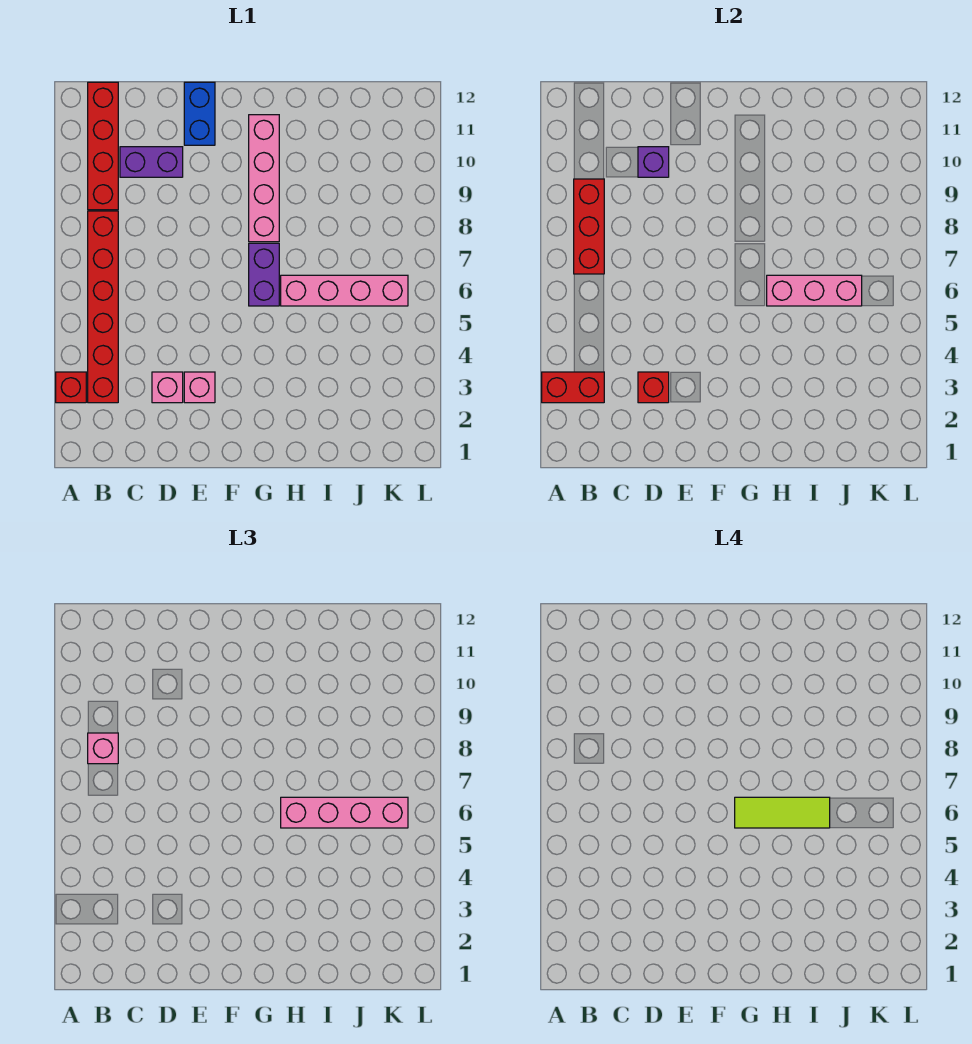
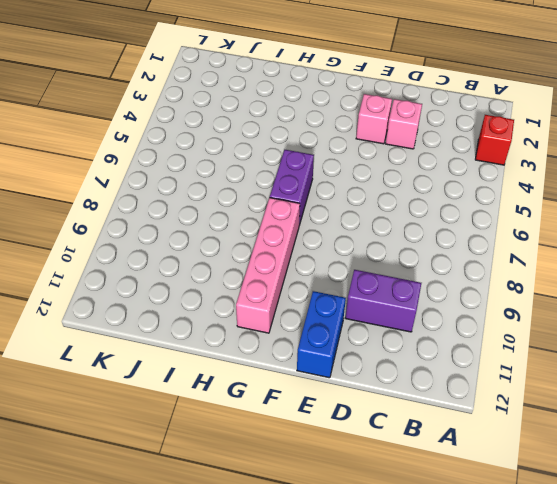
none -> red brick B3:B8 level 1
none -> red brick B9:B12 level 1
none -> pink brick H6:K6 level 1

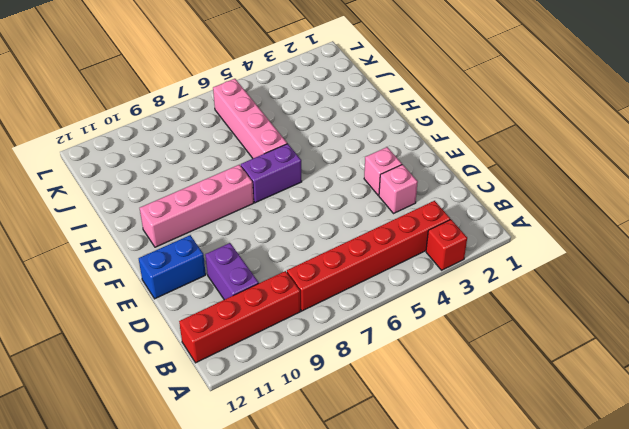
none -> red brick A3:B3 level 2
none -> red brick B7:B9 level 2
none -> red brick D3 level 2

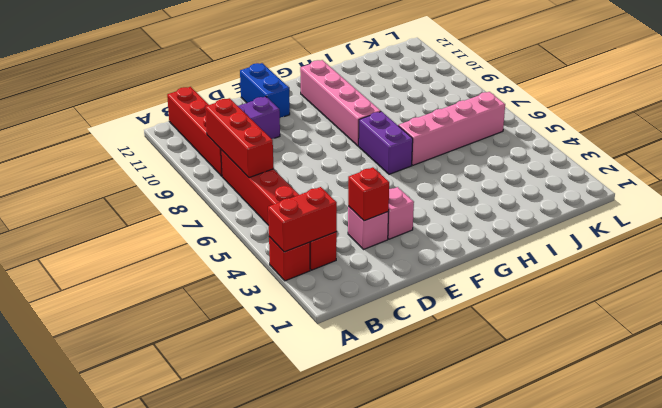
none -> purple brick D10 level 2
none -> pink brick H6:J6 level 2
none -> pink brick B8 level 3

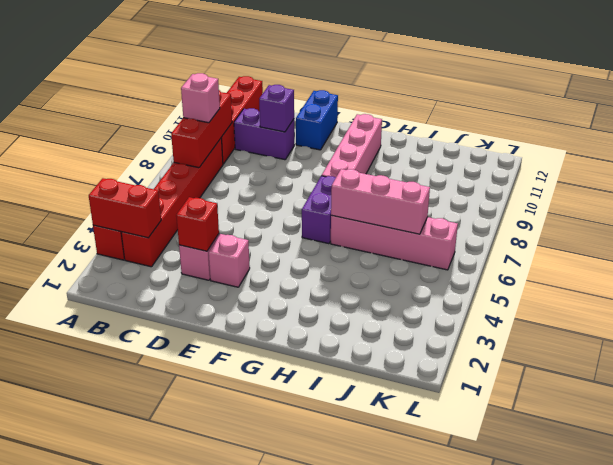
none -> pink brick H6:K6 level 3
none -> lime tile G6:I6 level 4

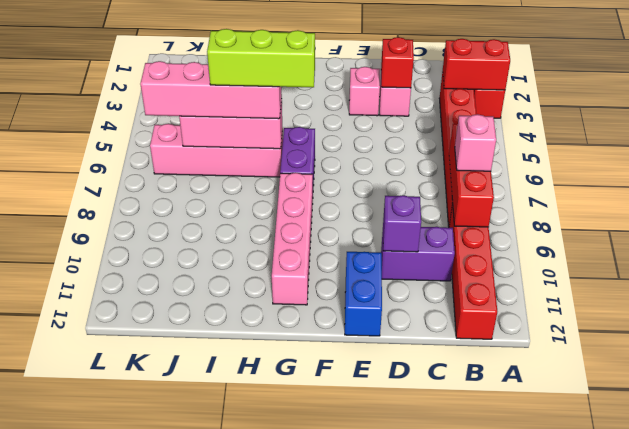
lime brick G6:I6 level 4 -> lime tile G6:I6 level 4

